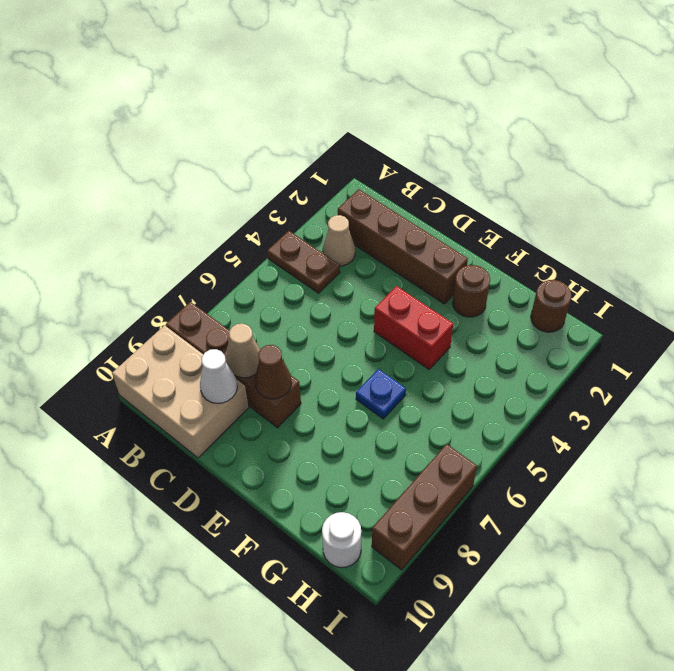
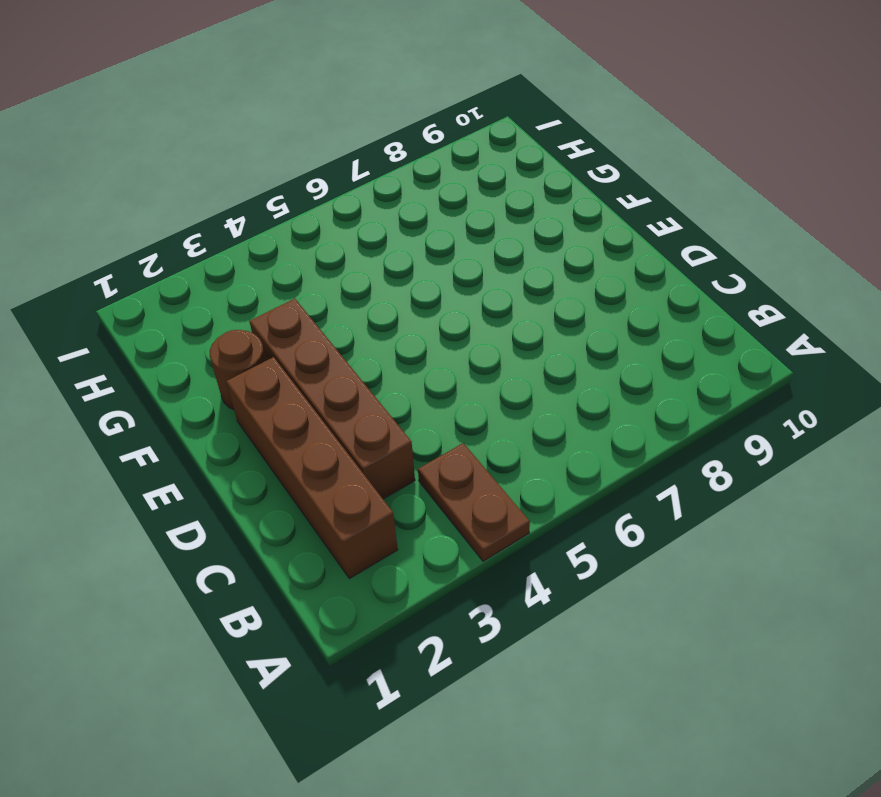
brown brick C3:F3 level 1 -> brown brick A8:D8 level 1
none -> tan brick A9:C10 level 1
none -> tan cone B3 level 1
none -> red brick E4:F4 level 1

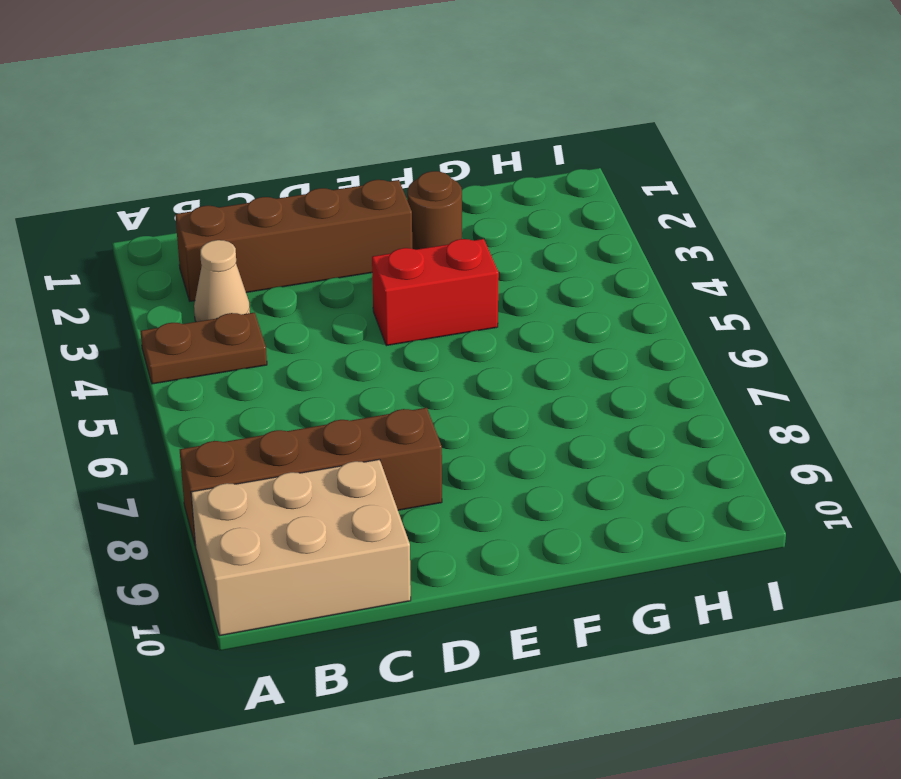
none -> blue plate F6 level 1
none -> brown round brick H1 level 1
none -> white round brick H10 level 1

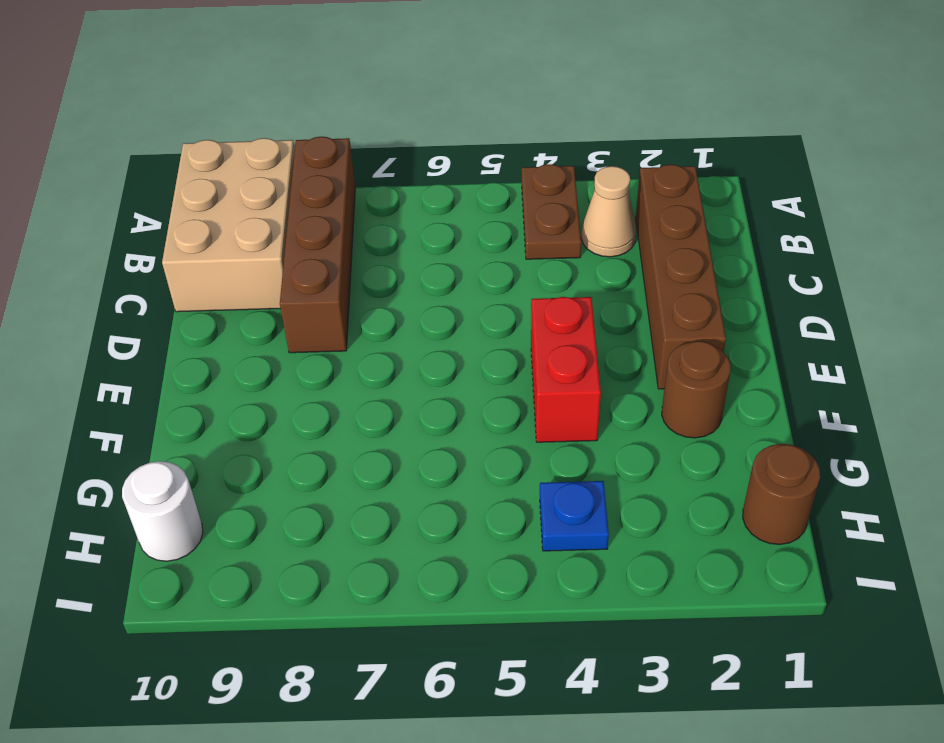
blue plate H4 level 1 -> blue plate F6 level 1
none -> brown brick I7:I9 level 1
none -> tan cone C8 level 2
none -> white cone C9 level 2

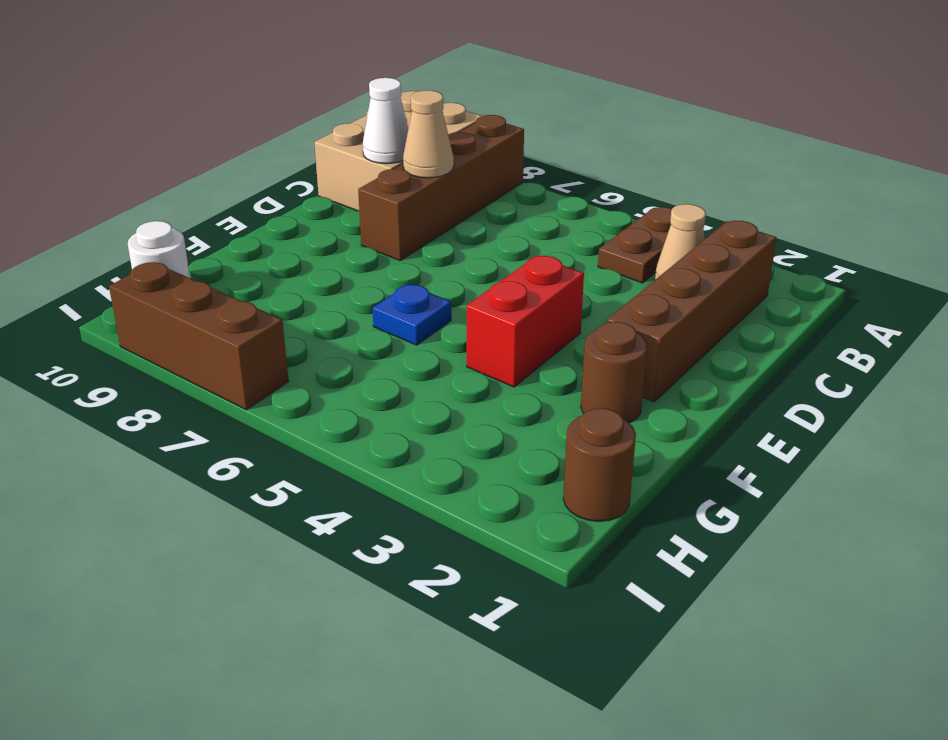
none -> brown cone D8 level 2

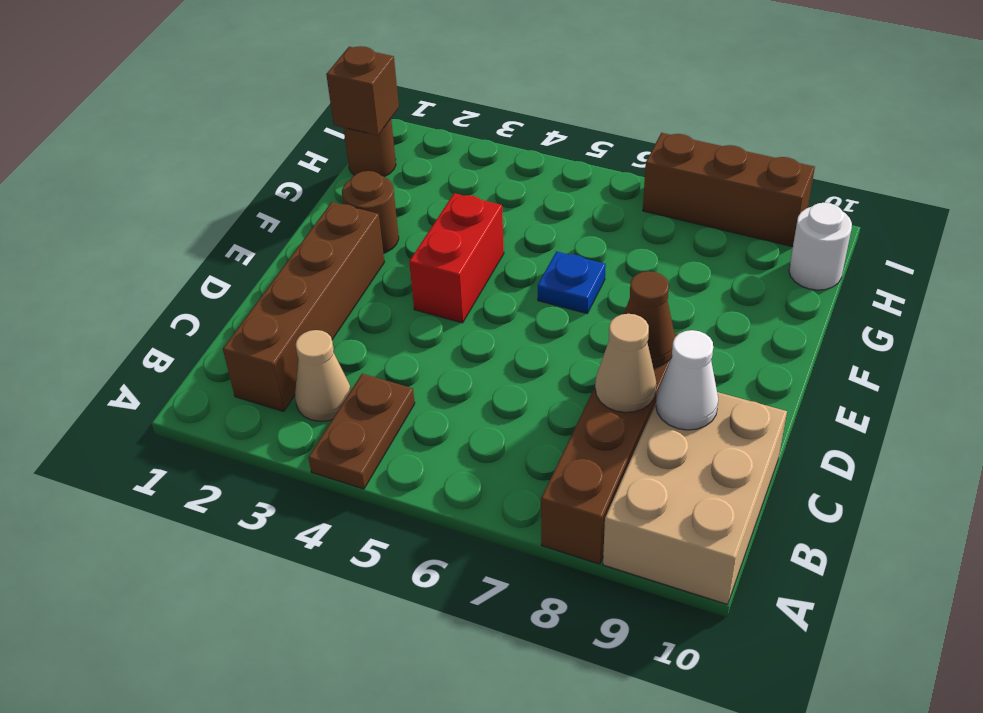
brown brick H1 level 2 -> none

